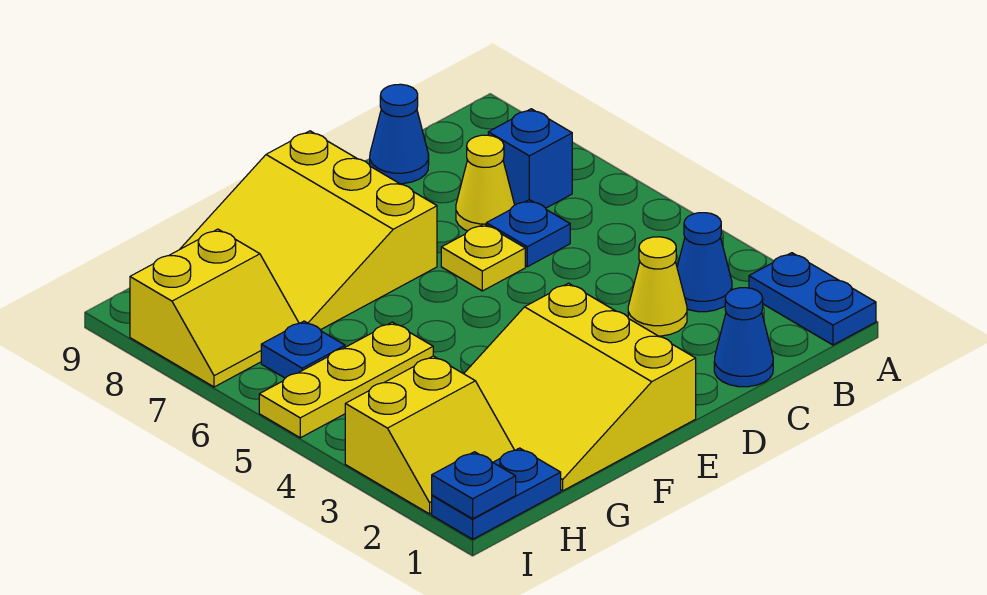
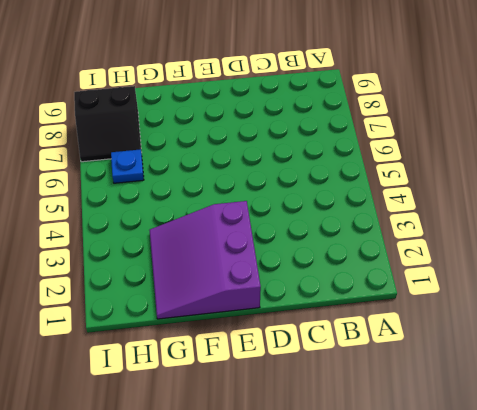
purple slope E1:G3 level 1 top E -> yellow slope E1:G3 level 1 top E
black slope H7:I8 level 1 top 8 -> yellow slope H7:I8 level 1 top 8
none -> blue plate A1:A2 level 1
none -> blue cone B3 level 1
none -> blue brick B7 level 1

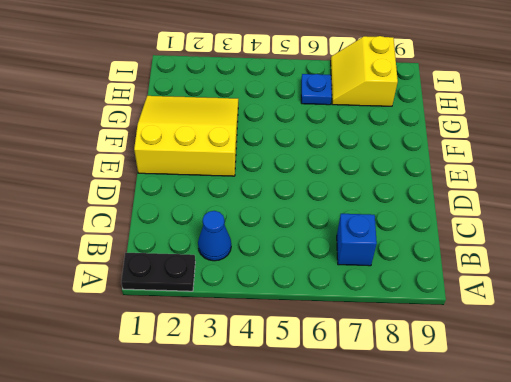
black plate A1:A2 level 1 -> blue plate A1:A2 level 1
none -> blue cone C1 level 1
none -> yellow cone C3 level 1
none -> blue plate C6 level 1

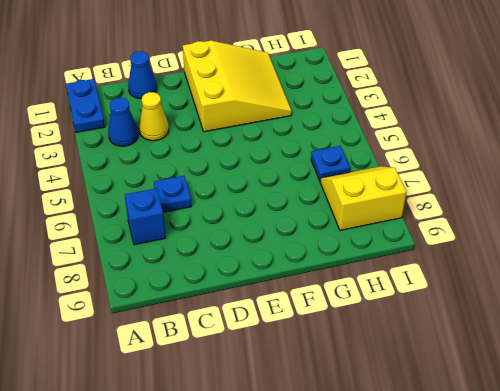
none -> yellow cone C7 level 1
none -> blue cone C9 level 1
none -> yellow plate D6 level 1

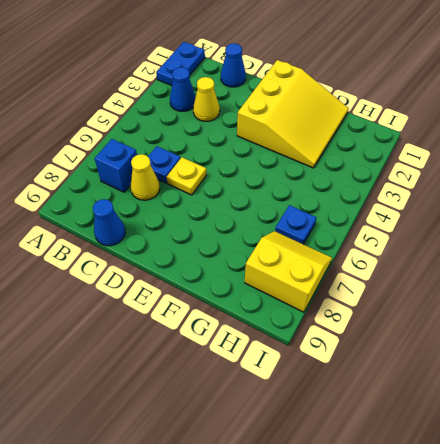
none -> yellow slope E7:G9 level 1 top E
none -> yellow plate G5:I5 level 1
none -> blue plate H1:I1 level 1

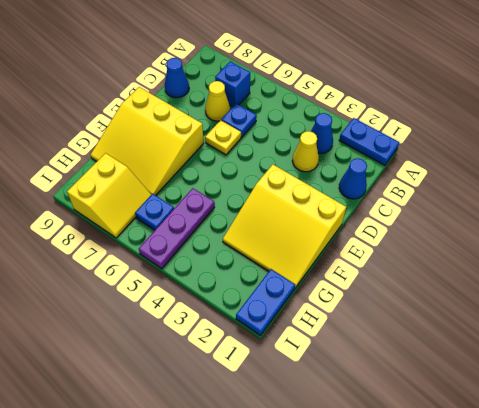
purple plate G5:I5 level 1 -> yellow plate G5:I5 level 1
none -> yellow slope H2:I3 level 1 top 3
none -> blue plate I1 level 2

